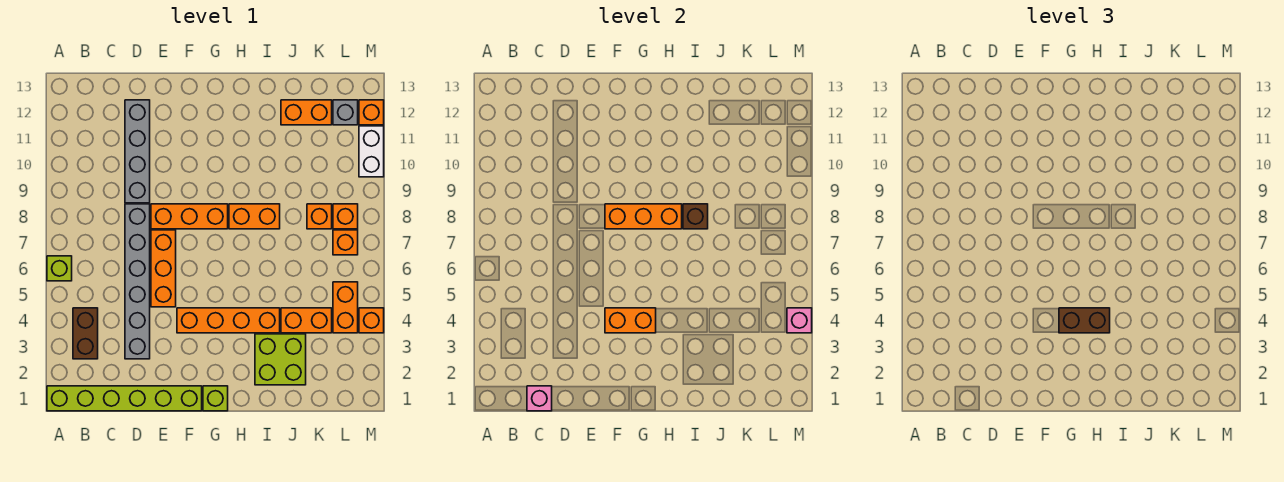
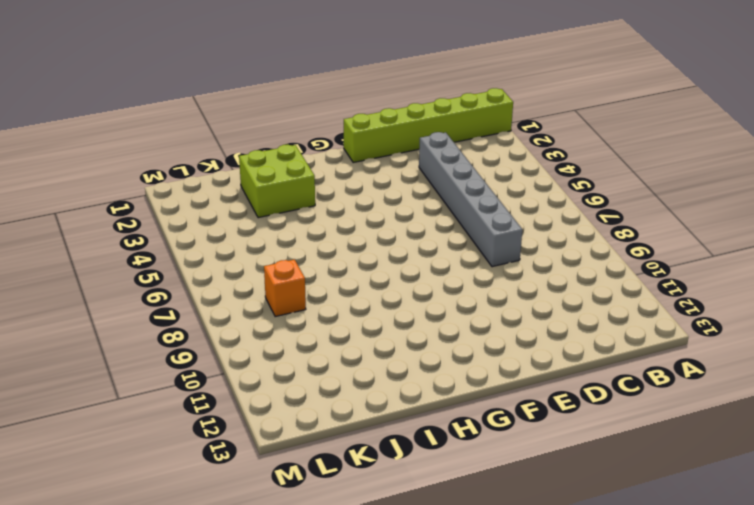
none -> lime brick A6 level 1
none -> brown brick B3:B4 level 1
none -> grey brick D9:D12 level 1

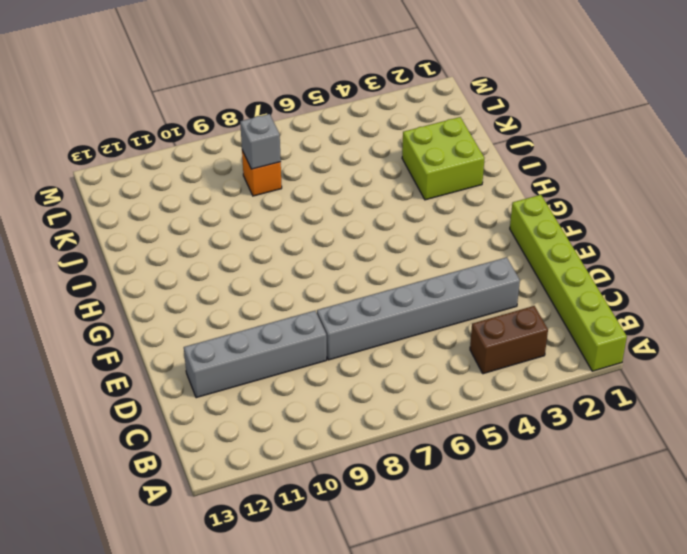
grey brick K8 level 2 -> grey brick L12 level 1
none -> lime brick A6 level 1
none -> orange brick E5:E7 level 1
none -> orange brick E8:G8 level 1

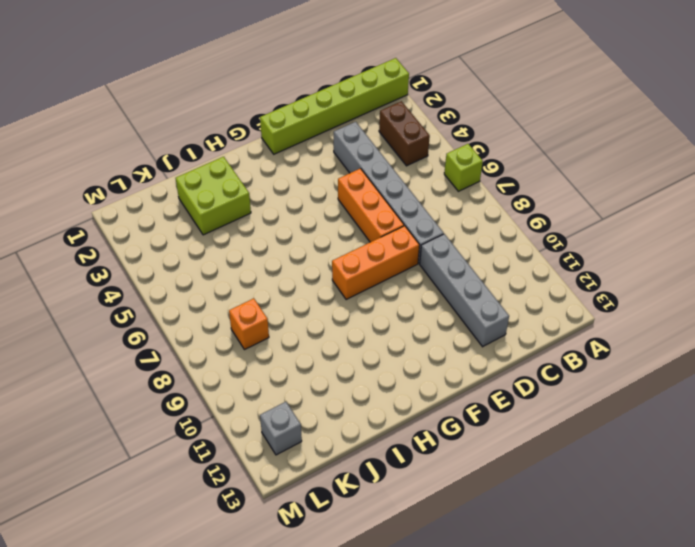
none -> orange brick F4:I4 level 1
none -> lime brick G1 level 1
none -> orange brick H8:I8 level 1

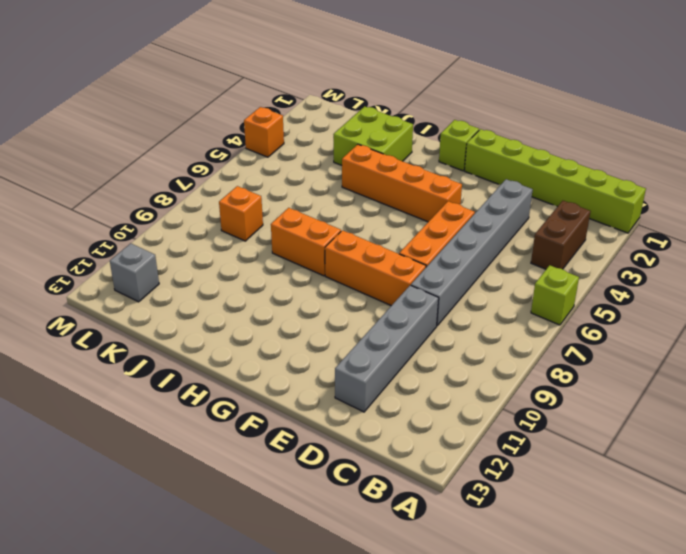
none -> orange brick J4:K4 level 1
none -> orange brick J12:K12 level 1
none -> orange brick L4:L5 level 1

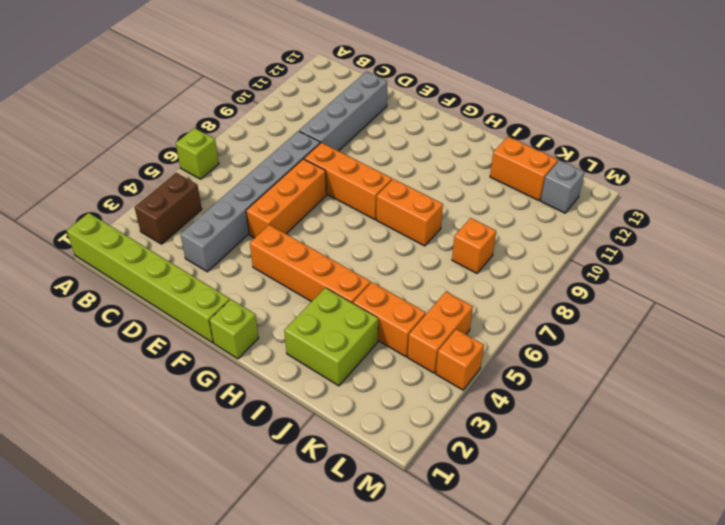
none -> orange brick L7 level 1
none -> orange brick L8 level 1
none -> white brick M10:M11 level 1

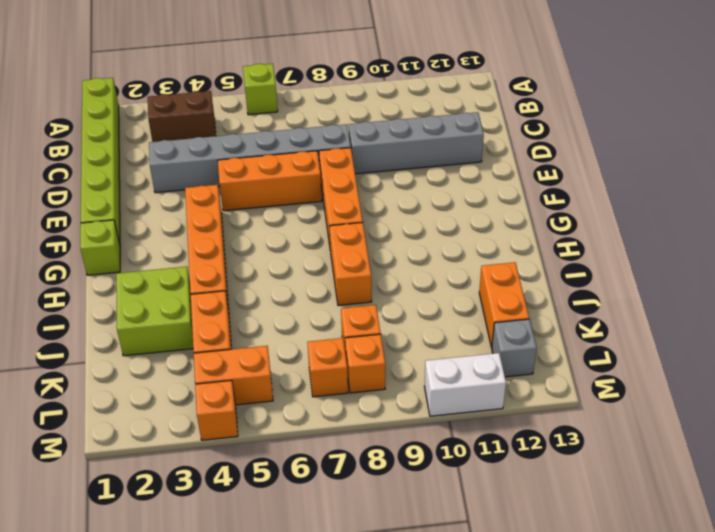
none -> orange brick M12 level 1
none -> pink brick C1 level 2
none -> orange brick F4:G4 level 2

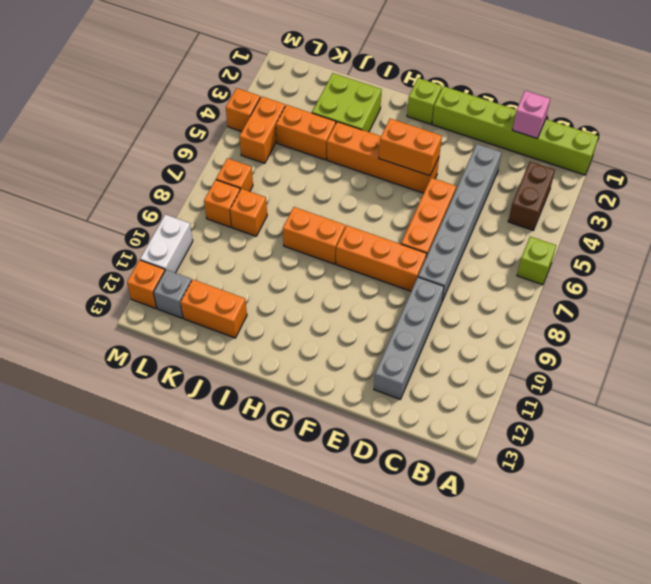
none -> orange brick F8:H8 level 2
none -> brown brick I8 level 2
none -> pink brick M4 level 2

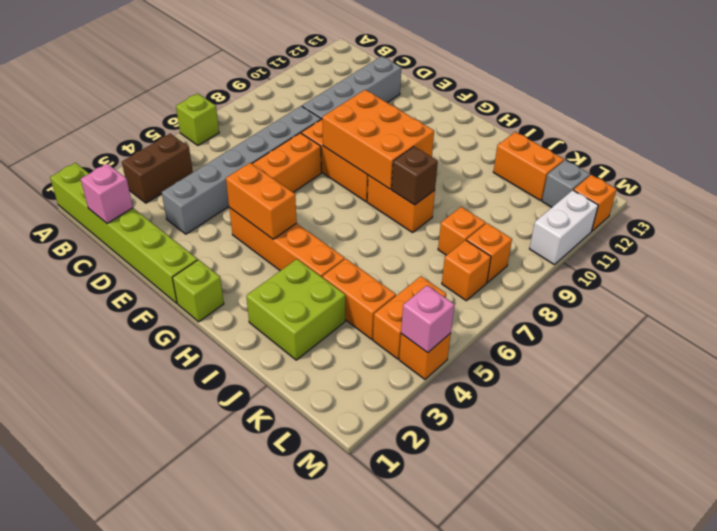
orange brick F8:H9 level 2 -> orange brick F8:H8 level 2
none -> brown brick G4:H4 level 3

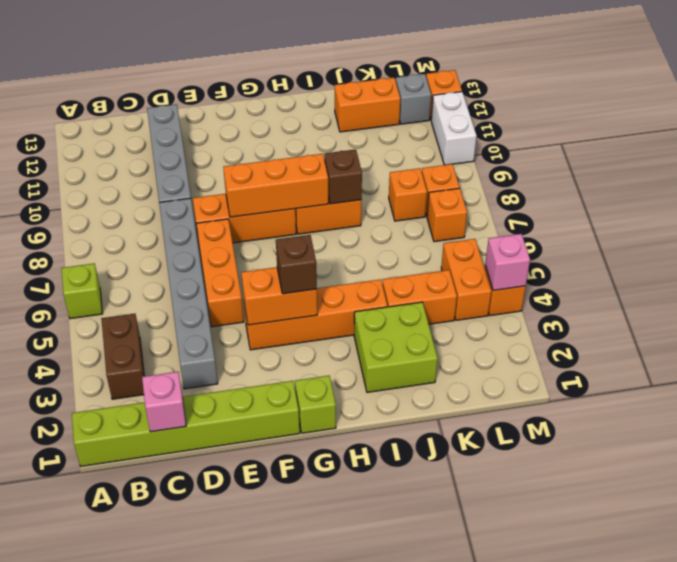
brown brick G4 level 3 -> brown brick G4:H4 level 3

